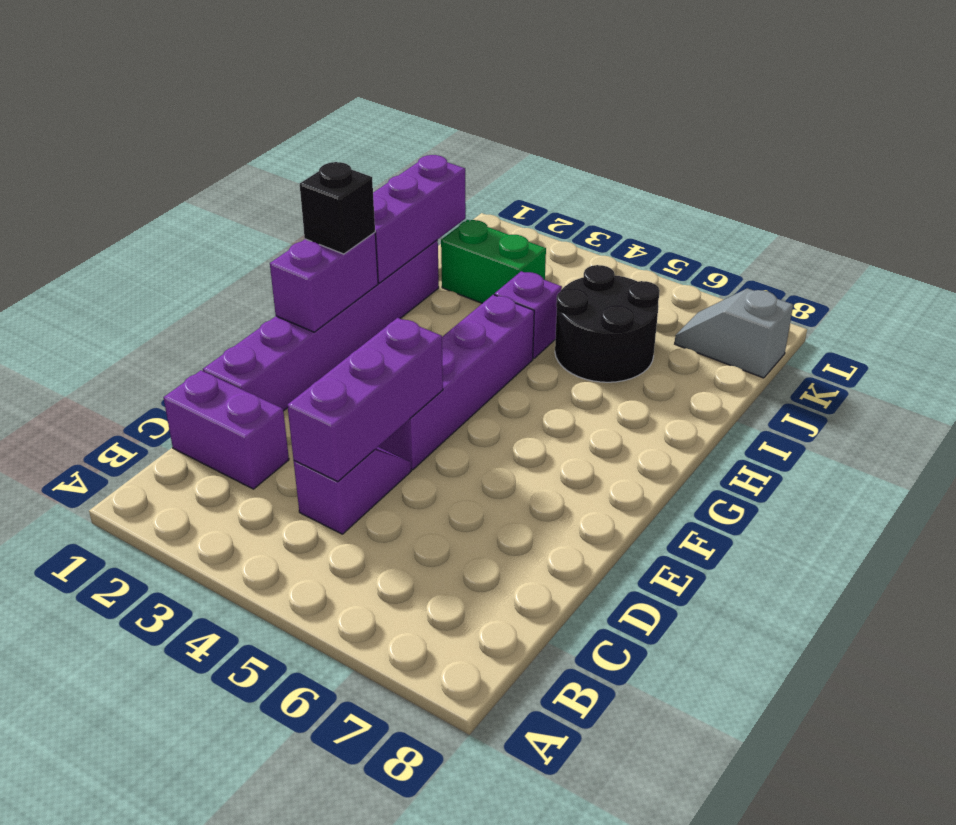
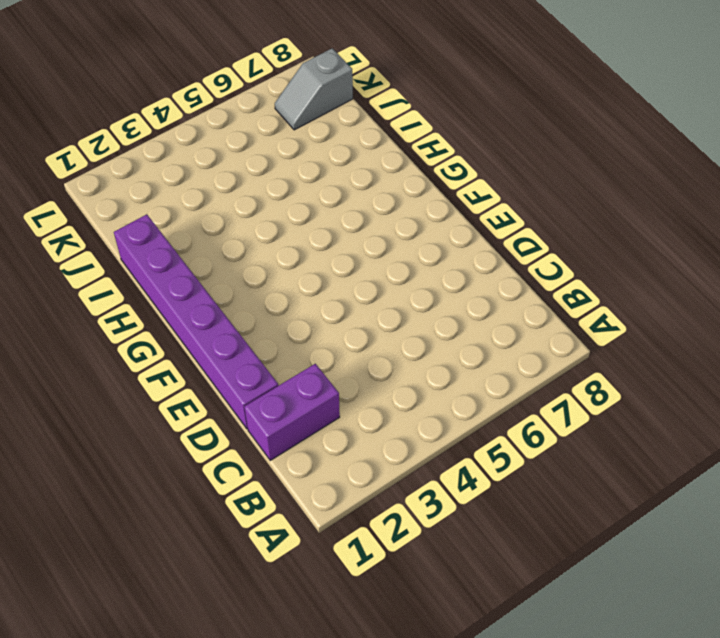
none -> purple slope C4:D4 level 1 top C
none -> purple brick E4:H4 level 1
none -> purple brick I4 level 1

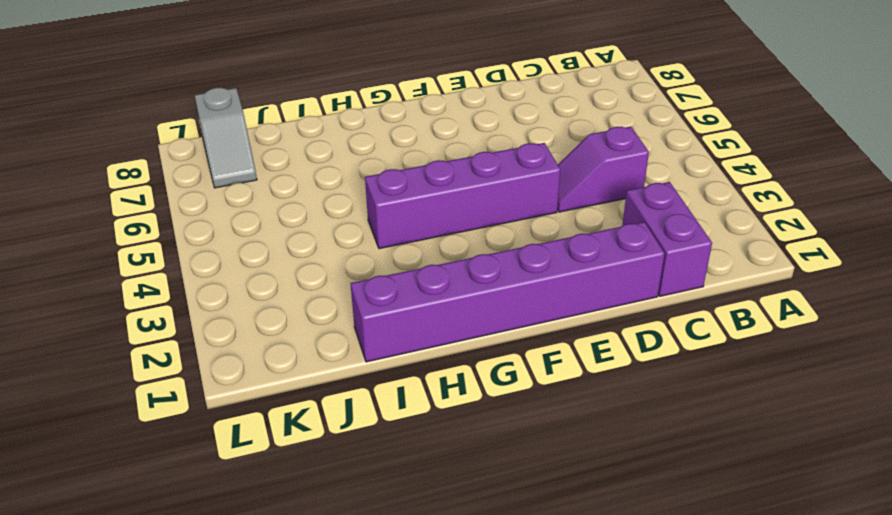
none -> purple brick I4 level 1
none -> black round brick I5:J6 level 1
none -> green brick J2:J3 level 1

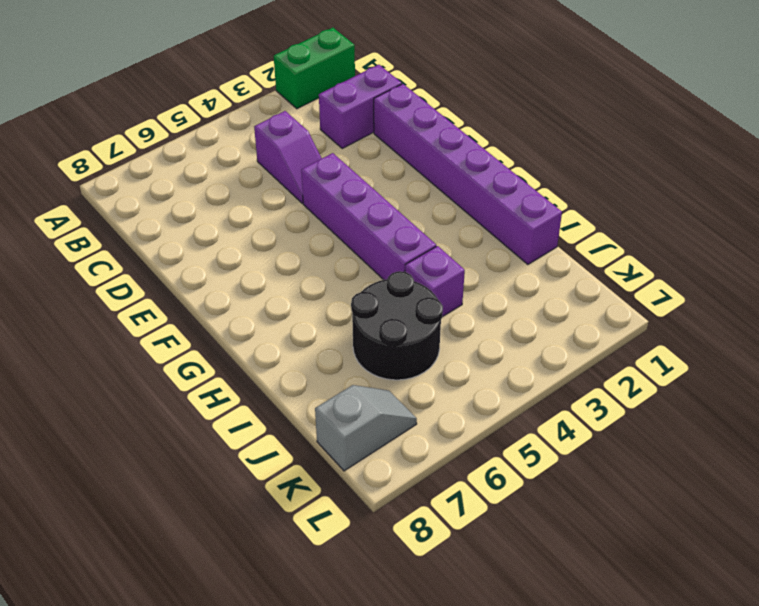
green brick A1:A2 level 1 -> green brick J2:J3 level 1
none -> purple brick C4:E4 level 2
none -> purple brick F1:G1 level 2
none -> purple brick H1:J1 level 2

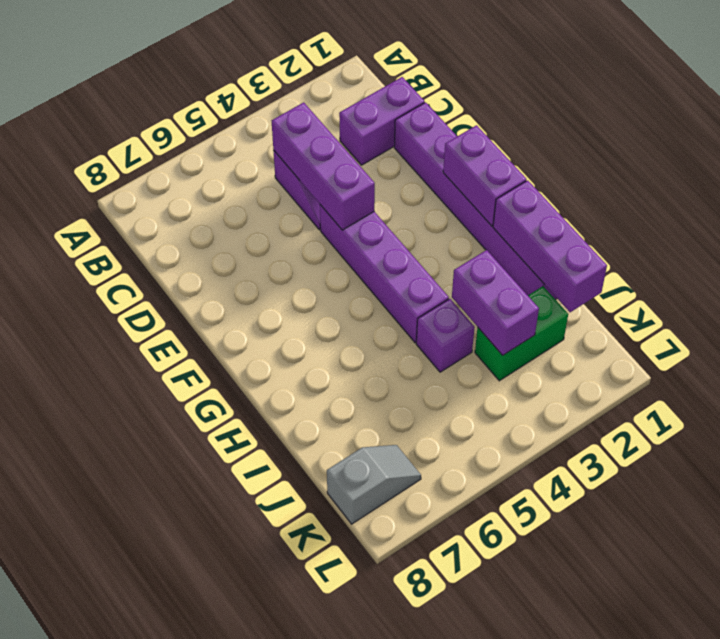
purple brick I3:J3 level 2 -> none
none -> black round brick I5:J6 level 1
none -> black brick G1 level 3

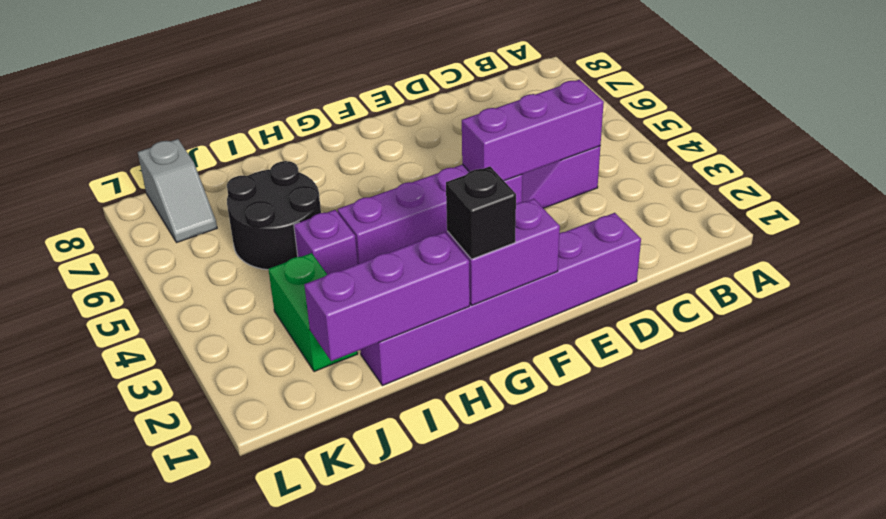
none -> purple brick C1:C2 level 1

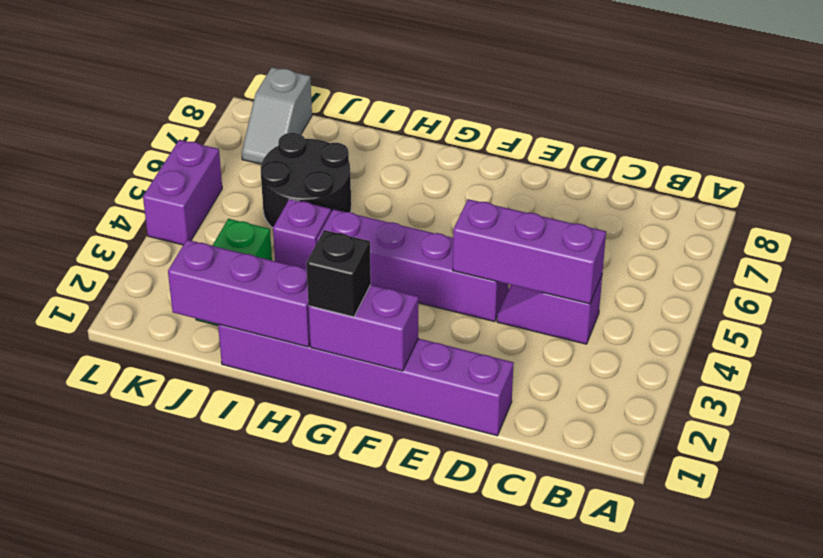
purple brick L4:L5 level 1 -> purple brick C1:C2 level 1

